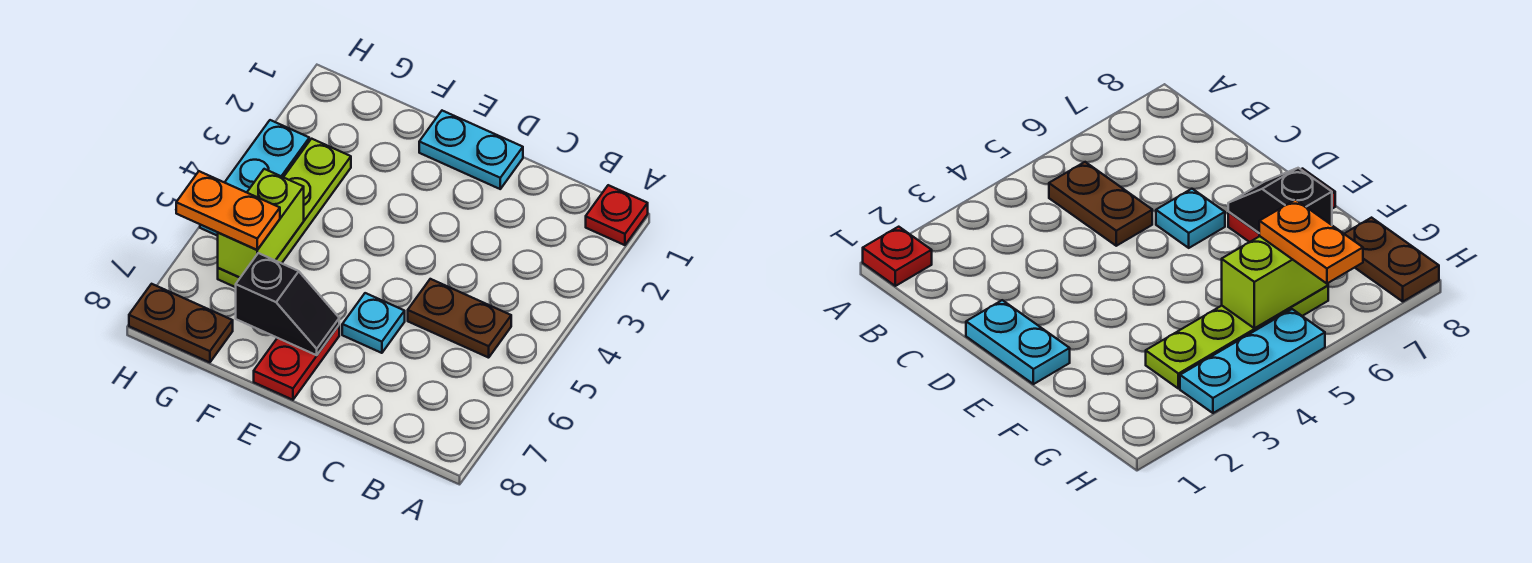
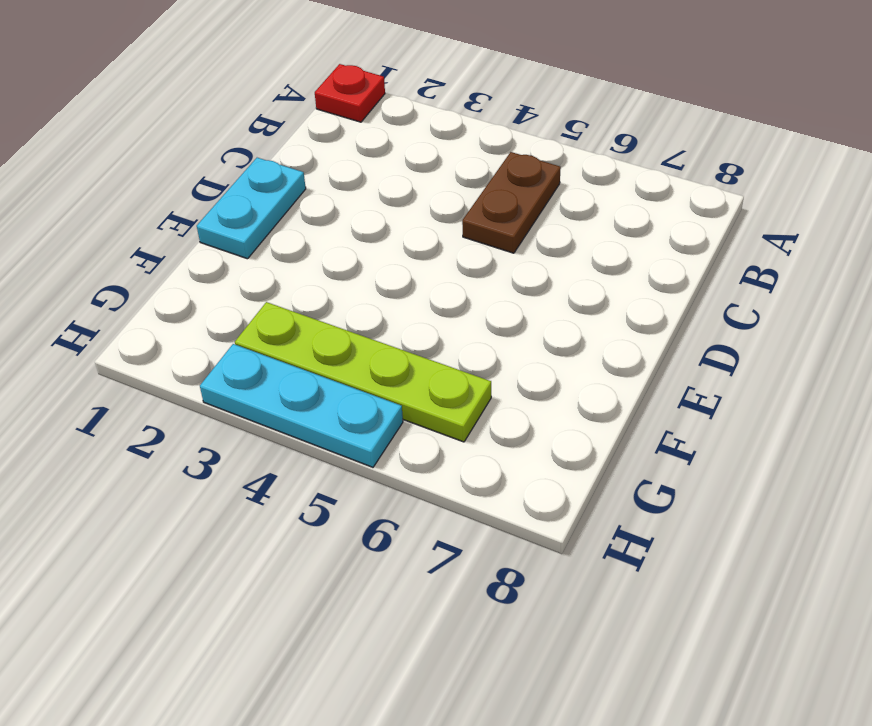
none -> cyan plate D6 level 1
none -> red plate E7:E8 level 1

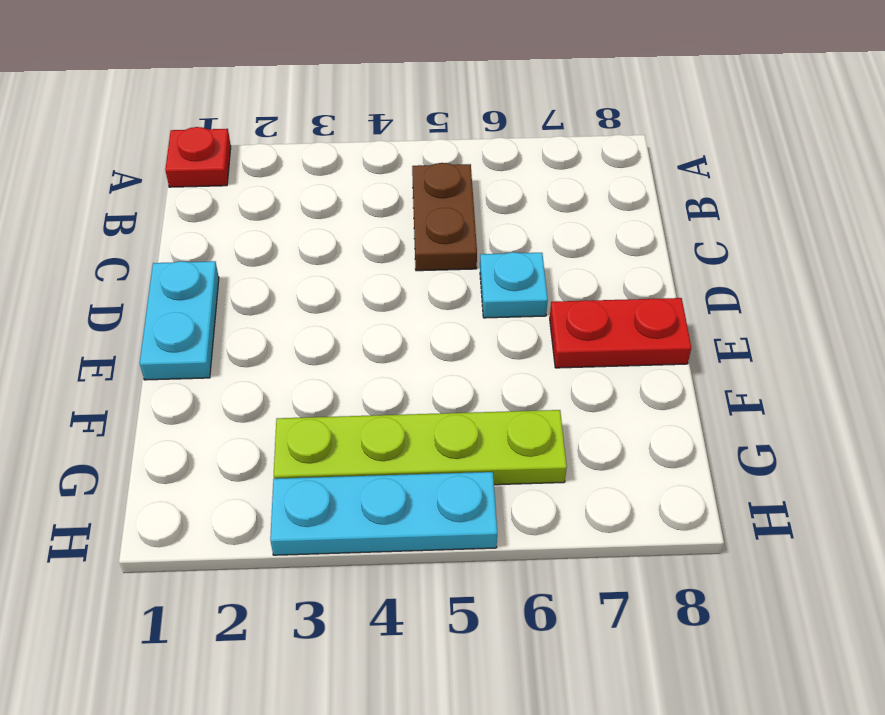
none -> brown plate G8:H8 level 1
none -> black slope E7:F7 level 2 top F

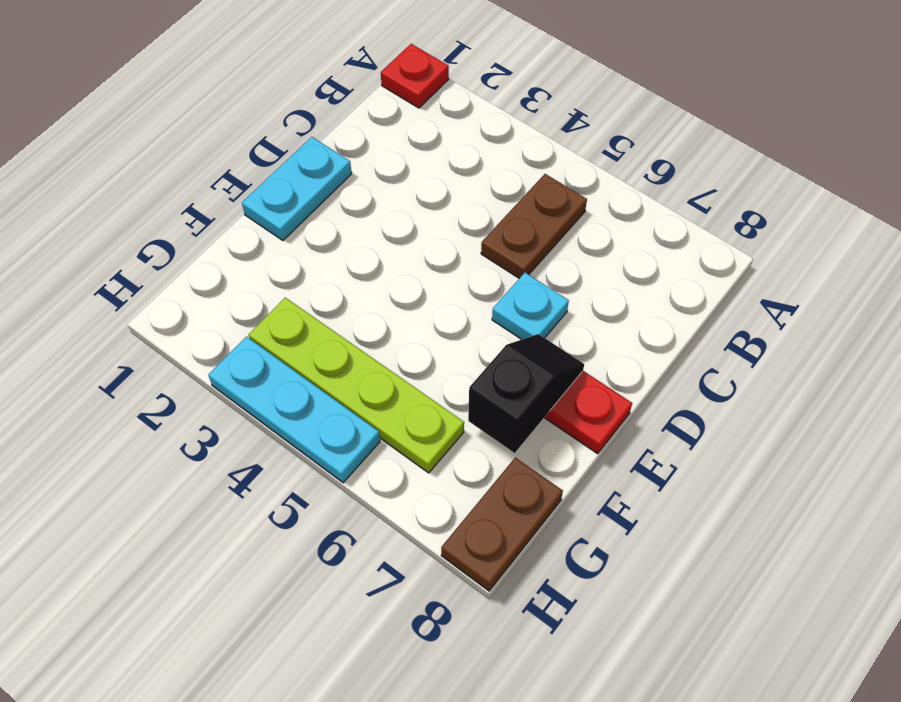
none -> lime brick G5:G6 level 2
none -> orange plate G6:H6 level 3

